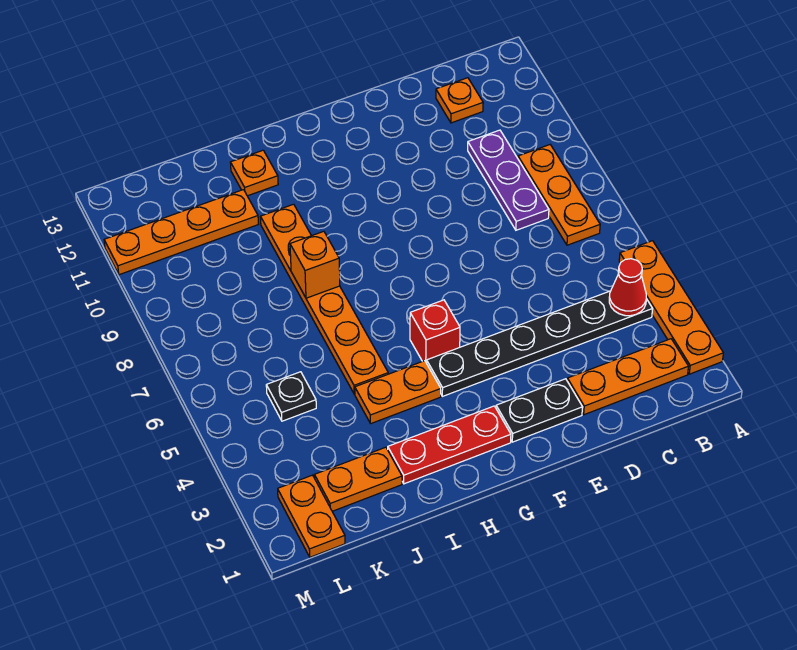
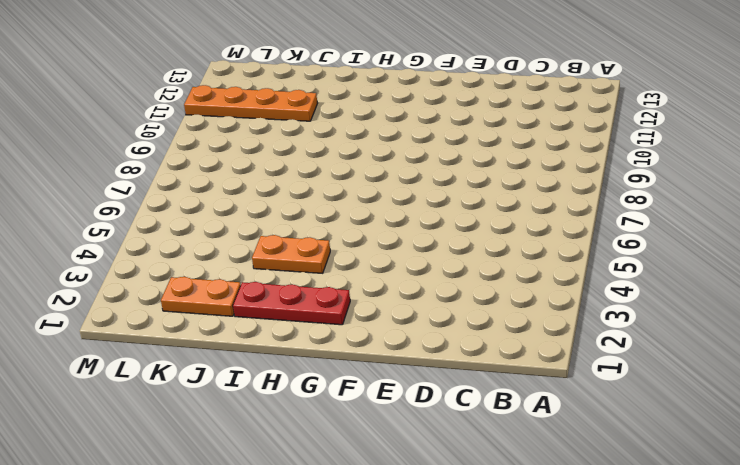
none -> orange plate A2:A5 level 1
none -> orange plate B2:D2 level 1
none -> black plate B4:G4 level 1

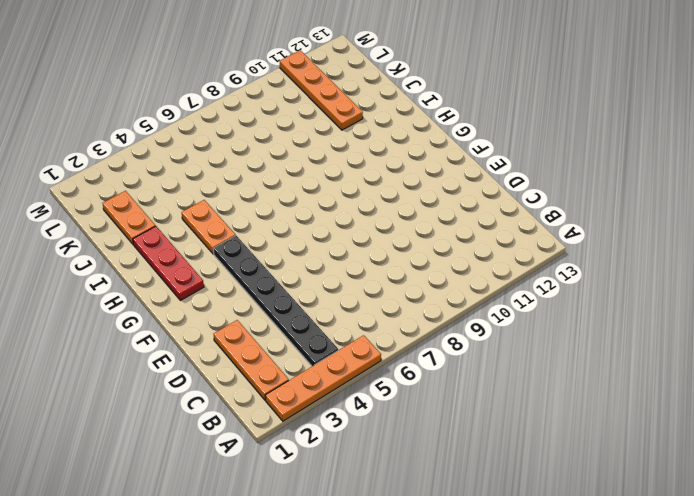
none -> orange plate B7:B9 level 1
none -> purple plate C8:C10 level 1
none -> orange plate C12 level 1

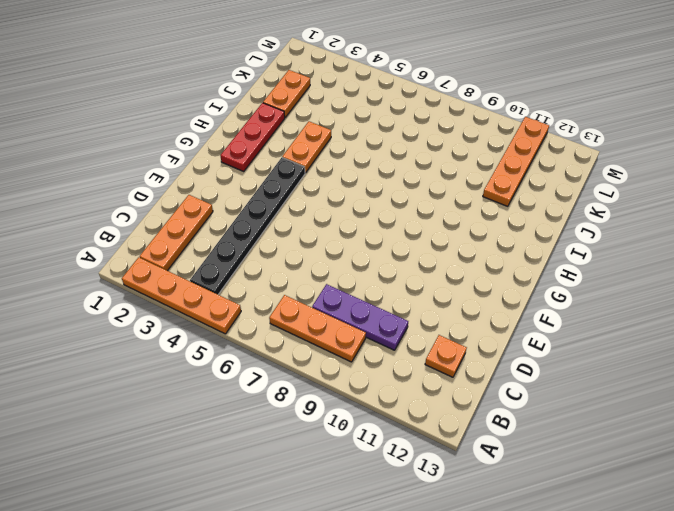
none -> black plate E2:F2 level 1
none -> red brick G5 level 1
none -> orange plate I5:I10 level 1

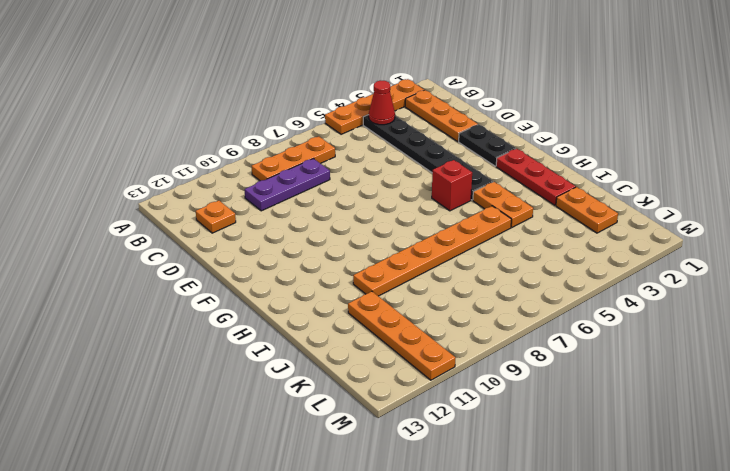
none -> orange plate I12 level 1
none -> black plate K5 level 1
none -> orange plate L1:L2 level 1

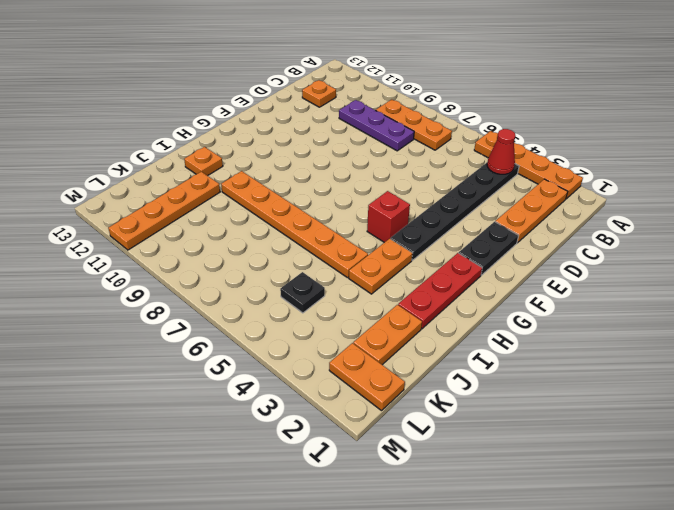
none -> orange brick I8 level 2

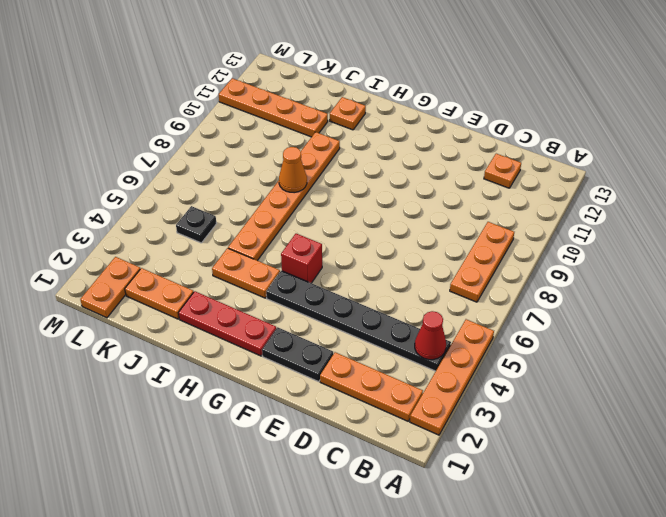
orange cone I8 level 2 -> orange brick I8 level 2
none -> purple plate C8:C10 level 1

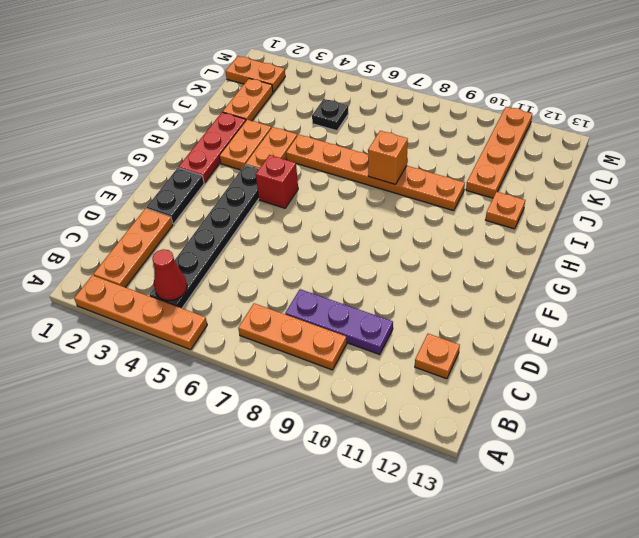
orange plate H3:I3 level 1 -> none

